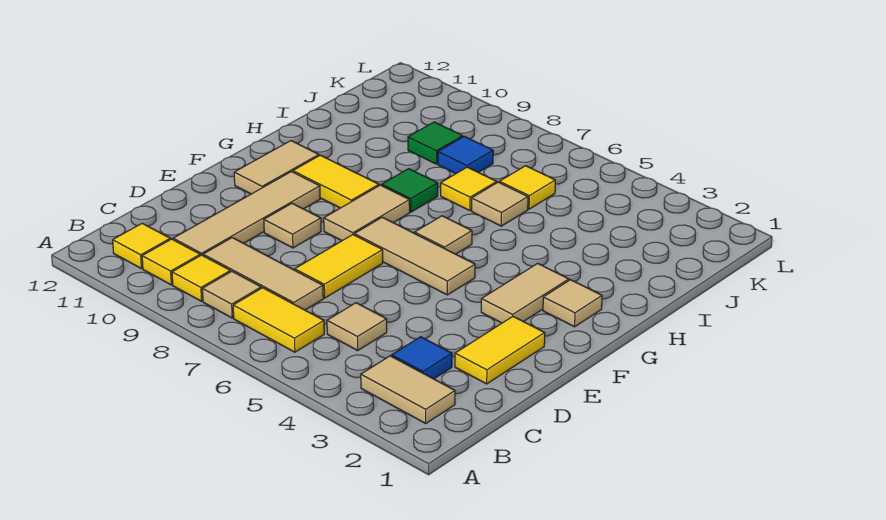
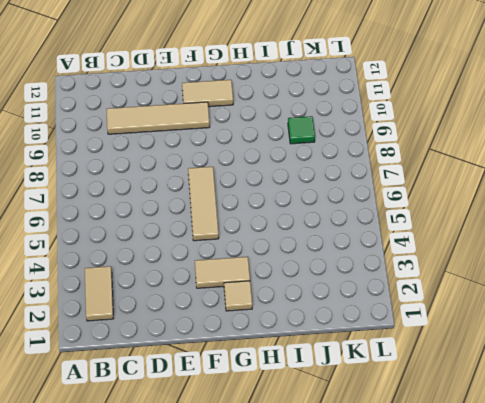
none -> yellow tile B6:B7 level 1
none -> tan tile B8 level 1
none -> yellow tile B9 level 1

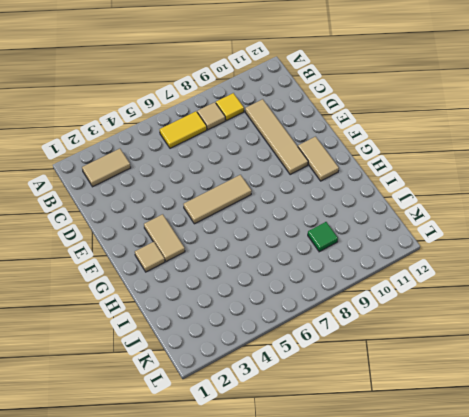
none -> yellow tile B10 level 1
none -> yellow tile B11 level 1
none -> blue tile C3 level 1

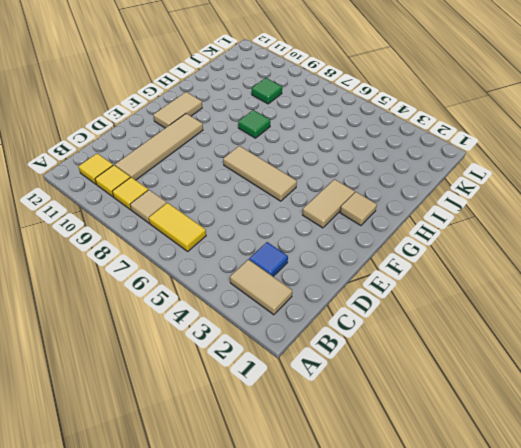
none -> tan tile C5 level 1
none -> tan tile C7:C9 level 1
none -> yellow tile D2:E2 level 1

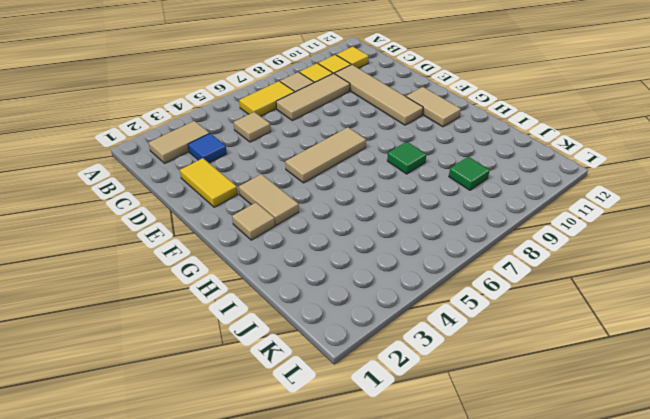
none -> yellow tile D7:E7 level 1
none -> tan tile E9 level 1
none -> tan tile F8:G8 level 1

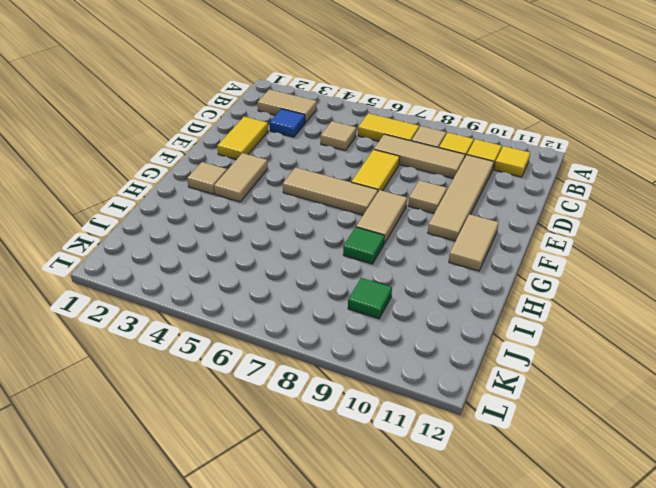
none -> tan tile G6 level 1
none -> yellow tile G9:G10 level 1
none -> tan tile I6 level 1

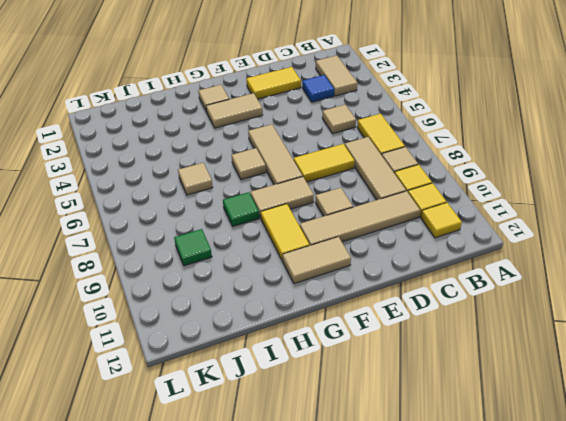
none -> yellow tile I7 level 1
none -> yellow tile J6 level 1
none -> blue tile J8 level 1

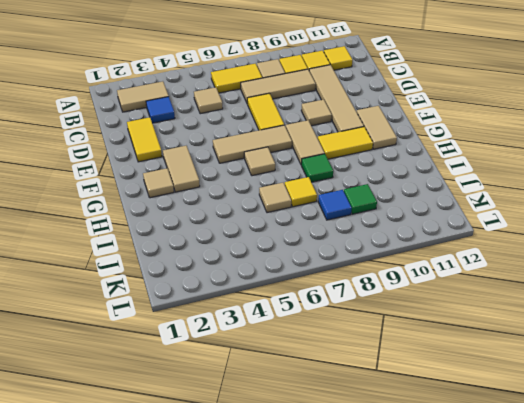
none -> yellow tile J6 level 1

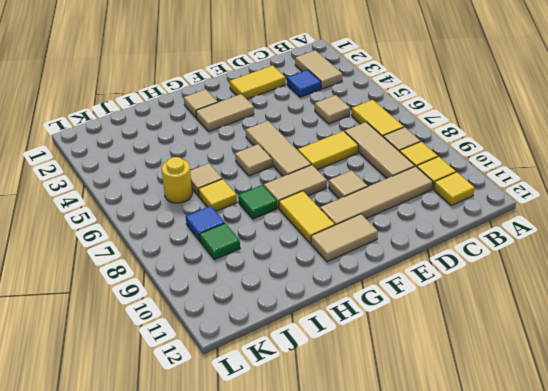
yellow round brick J6 level 1 -> yellow tile J6 level 1

